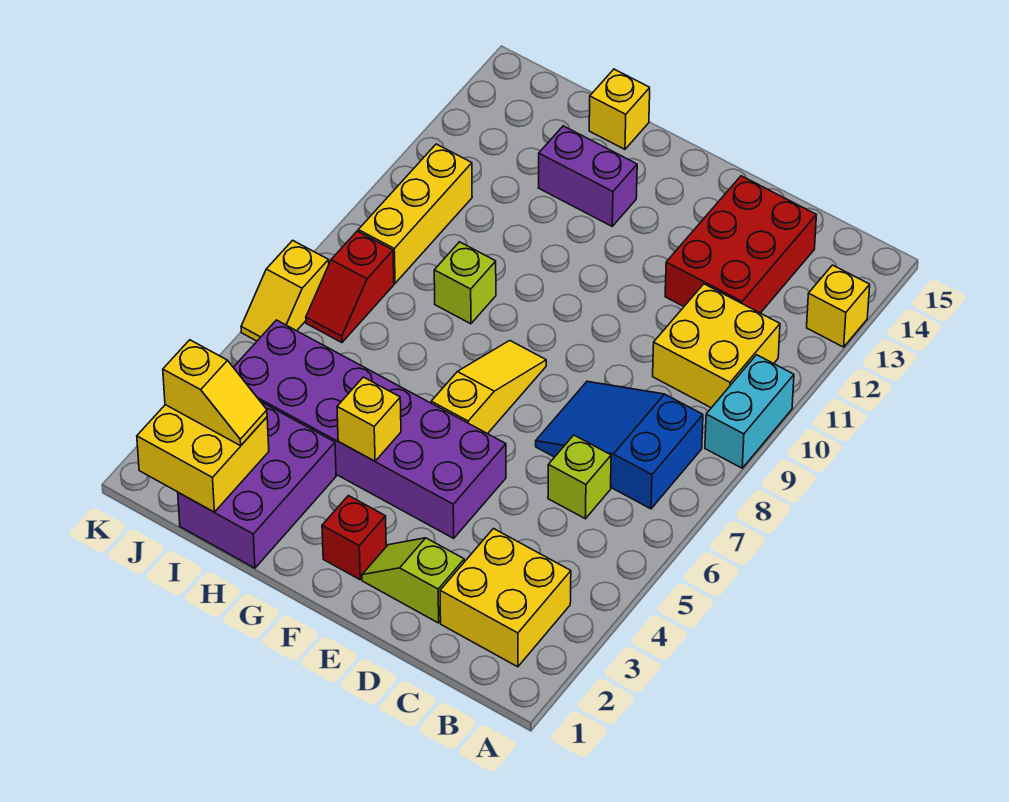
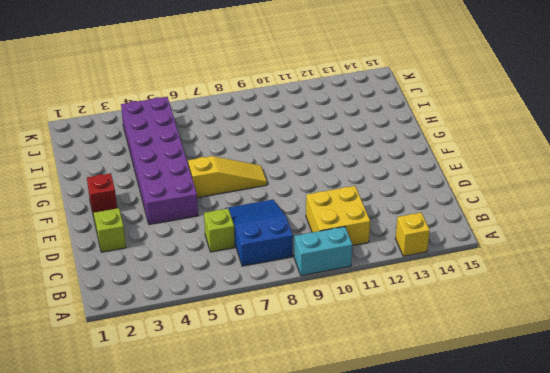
none -> yellow brick B2:C3 level 1
none -> red brick C12:D14 level 1
none -> purple brick G13:H13 level 1

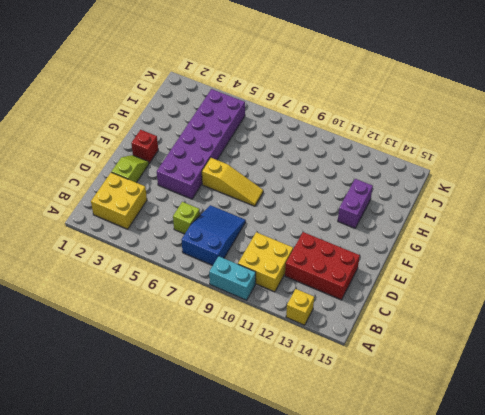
none -> purple brick H1:I3 level 1
none -> lime brick H9 level 1
none -> yellow brick H15 level 1

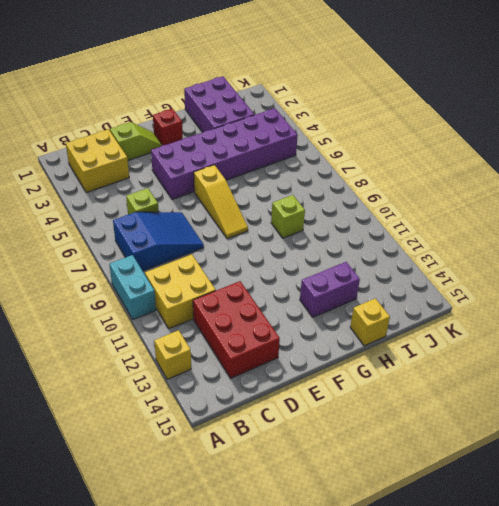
none -> red slope J7:J8 level 1 top 8
none -> yellow brick J9:J11 level 1
none -> yellow slope K6:K7 level 1 top 7

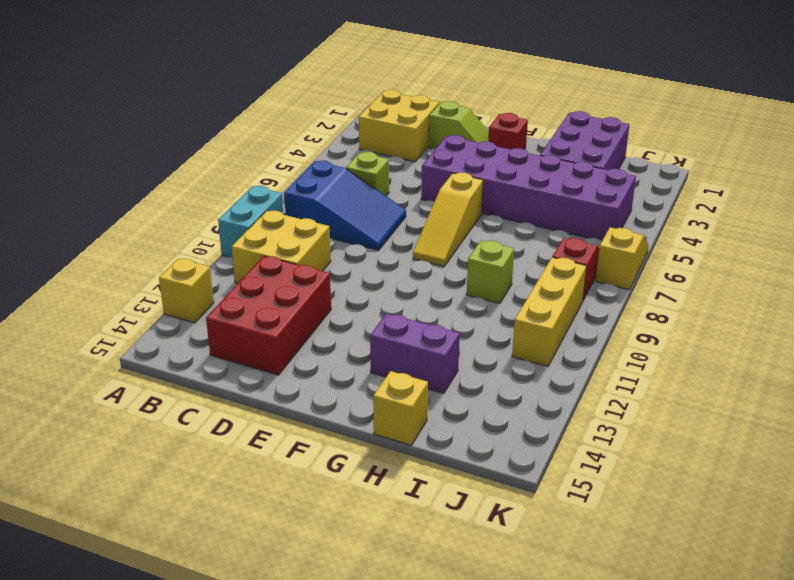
none -> yellow brick G4 level 2
none -> yellow brick I1:J2 level 2
none -> yellow slope I2:J2 level 3 top J

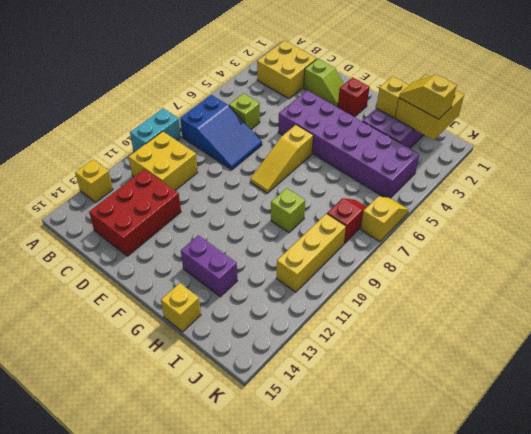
yellow brick H2 level 2 -> yellow brick G4 level 2

